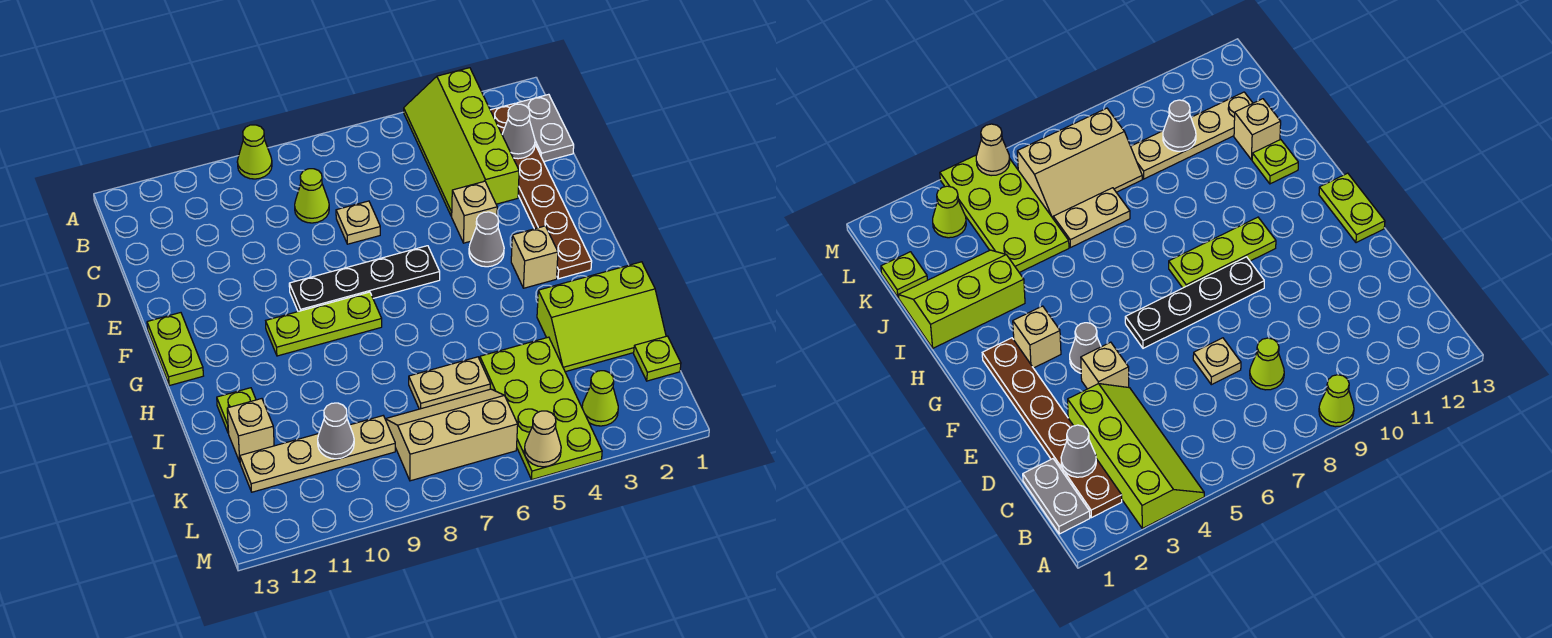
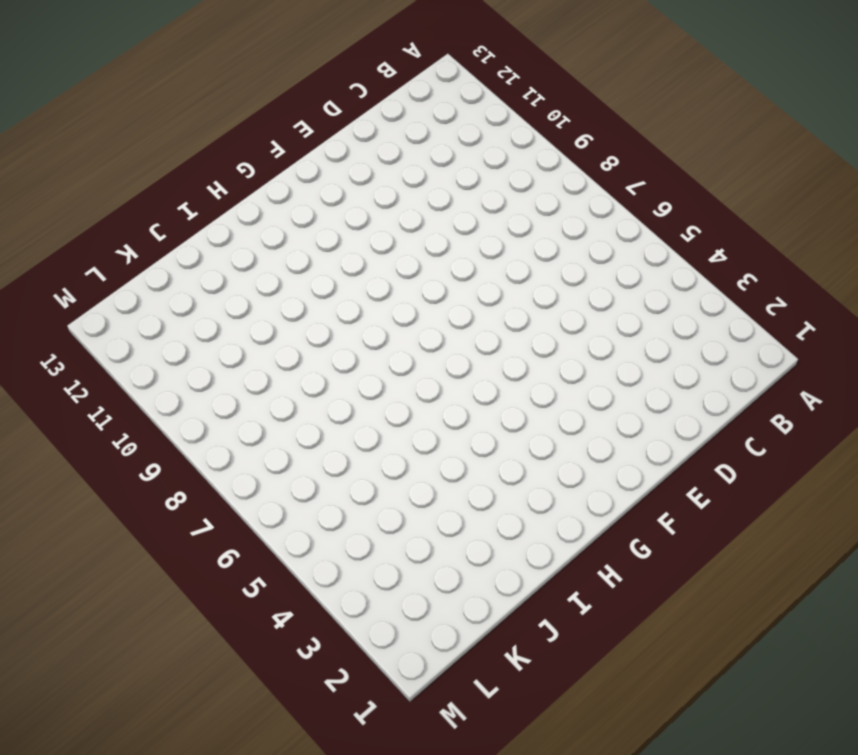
none -> lime slope A3:D4 level 1 top 3
none -> lime cone A9 level 1
none -> grey plate B1:C1 level 1

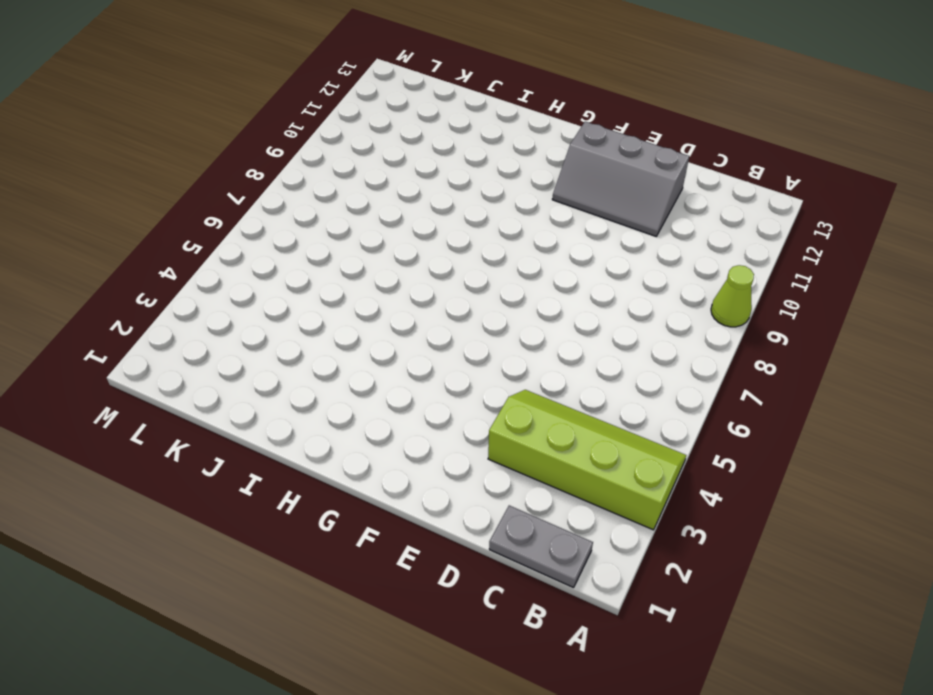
grey slope D11:F12 level 1 top 12 -> none
none -> brown plate B2:G2 level 1
none -> lime cone C8 level 1
none -> tan plate D7 level 1

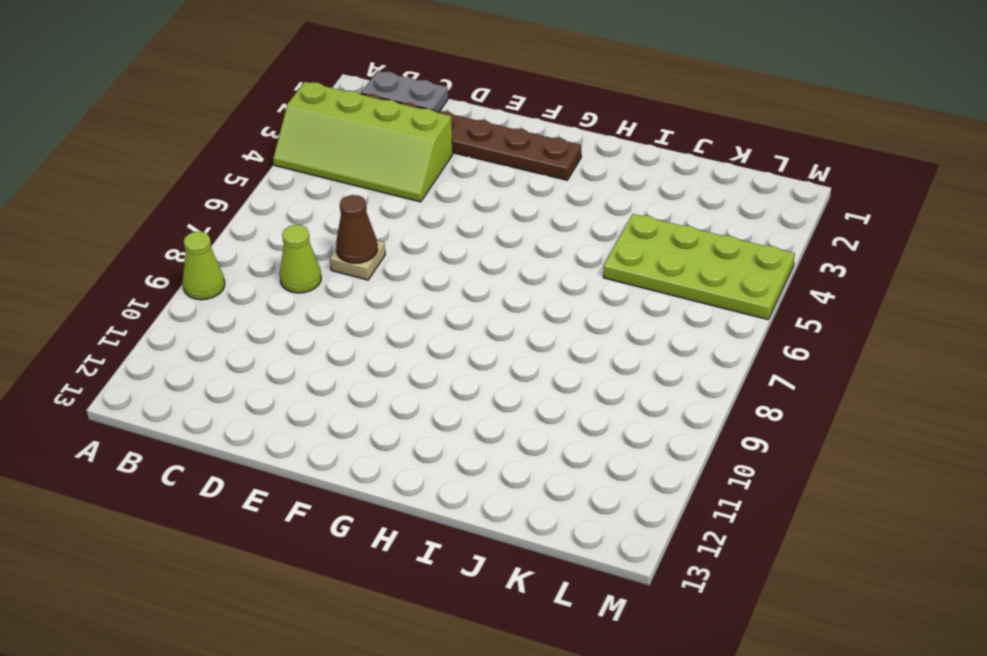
brown cone D7 level 2 -> none
none -> tan brick E4 level 1
none -> grey cone F4 level 1
none -> black plate F6:F9 level 1

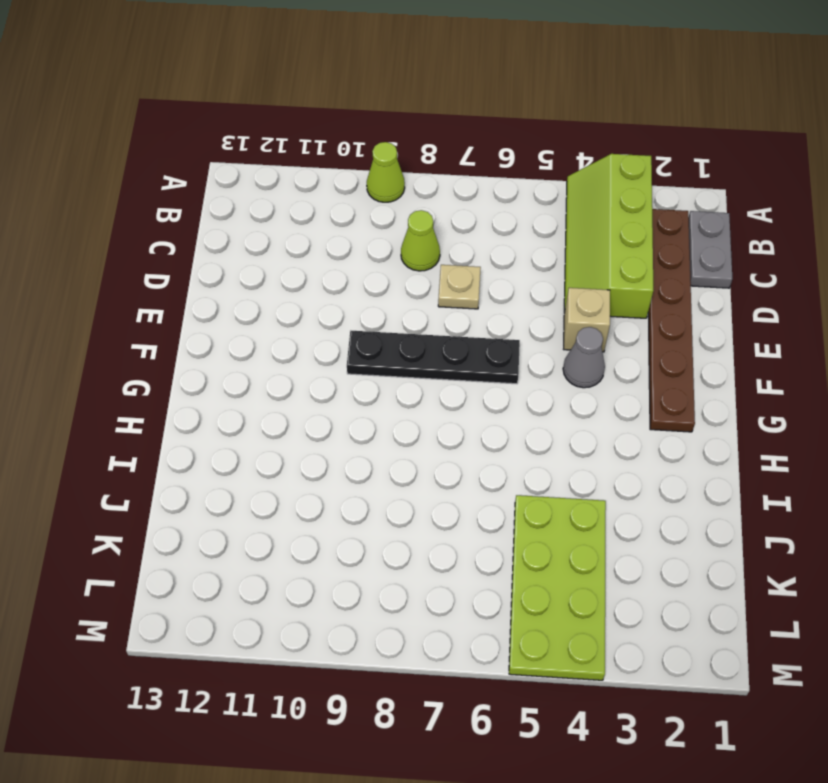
none -> lime plate F13:G13 level 1
none -> tan brick G3 level 1
none -> lime plate G8:G10 level 1

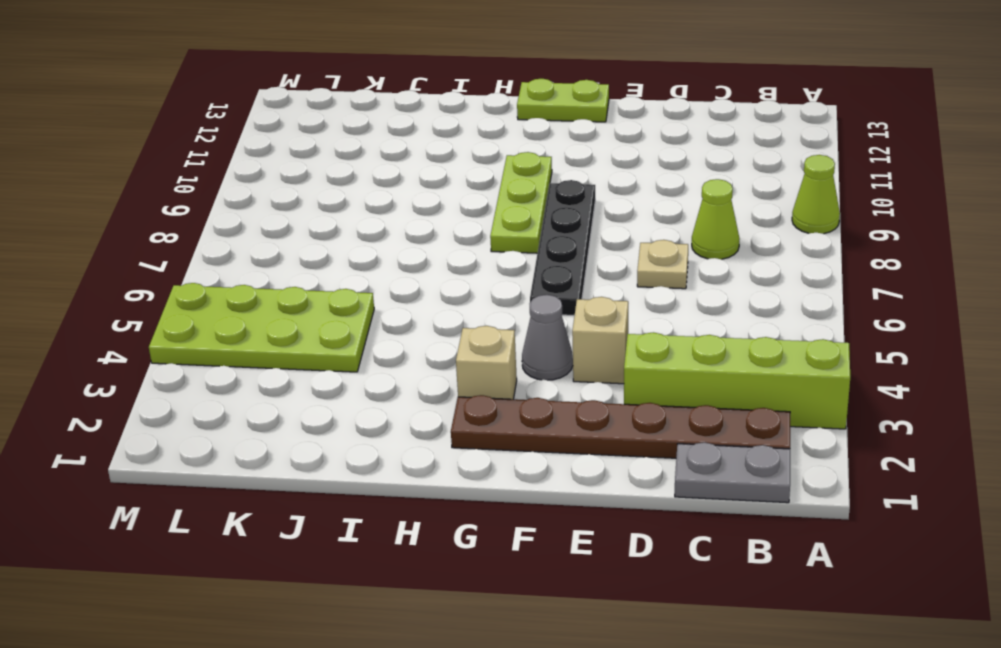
none -> lime slope I1:J3 level 1 top I
none -> lime plate I12 level 1
none -> tan plate J6:J7 level 1

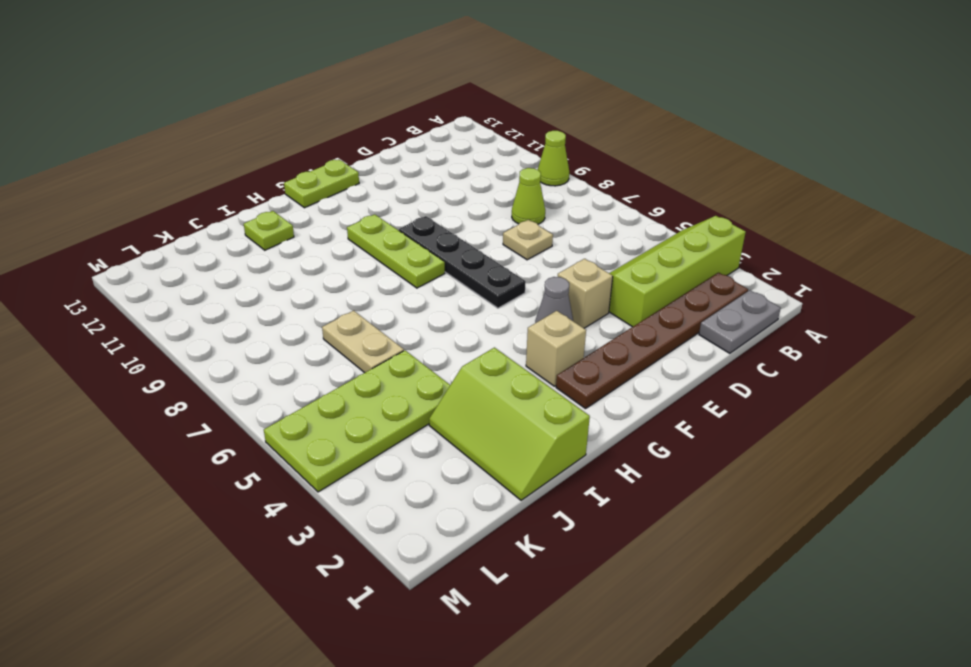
none -> tan brick J12 level 1
none -> lime plate K1 level 1
none -> tan slope K6:L8 level 1 top L

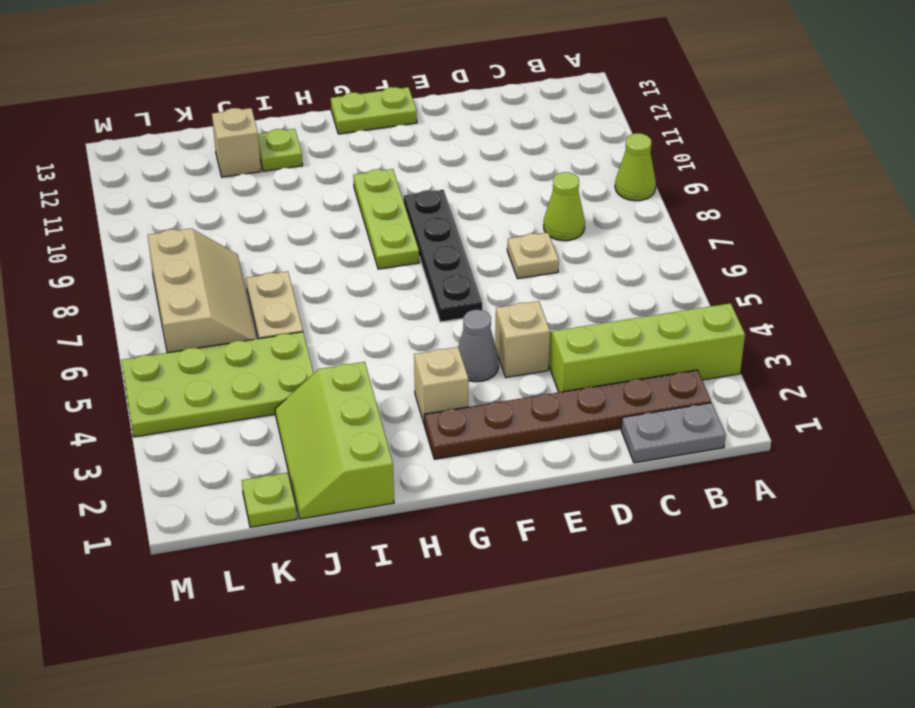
none -> tan plate K9:K12 level 1
none -> lime cone L3 level 1
none -> grey cone C2 level 2

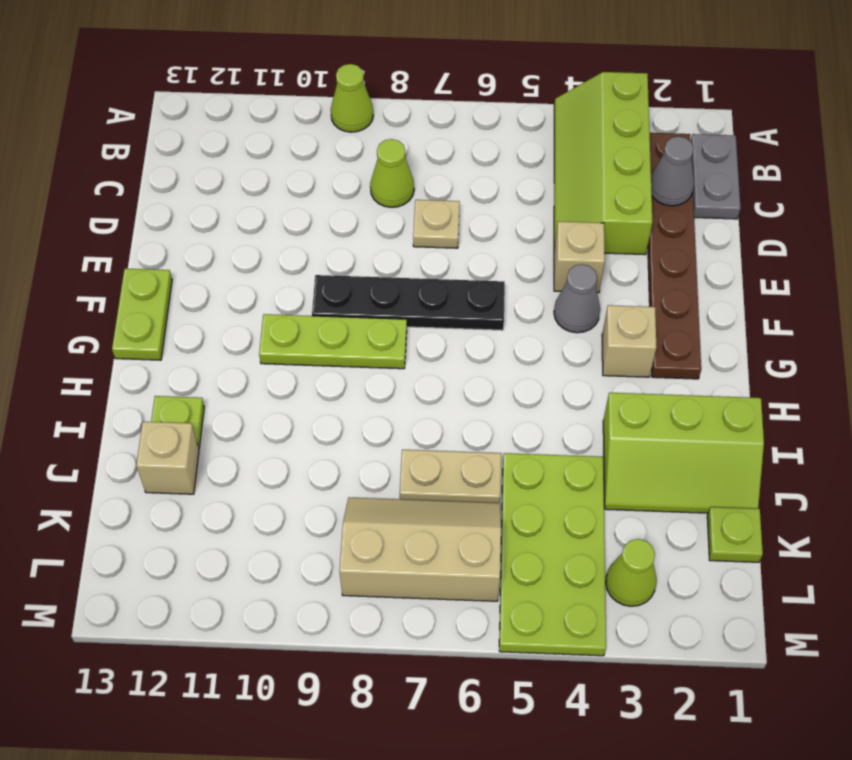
none -> tan plate K9:K12 level 1
none -> grey cone K10 level 2
none -> tan cone M5 level 2

